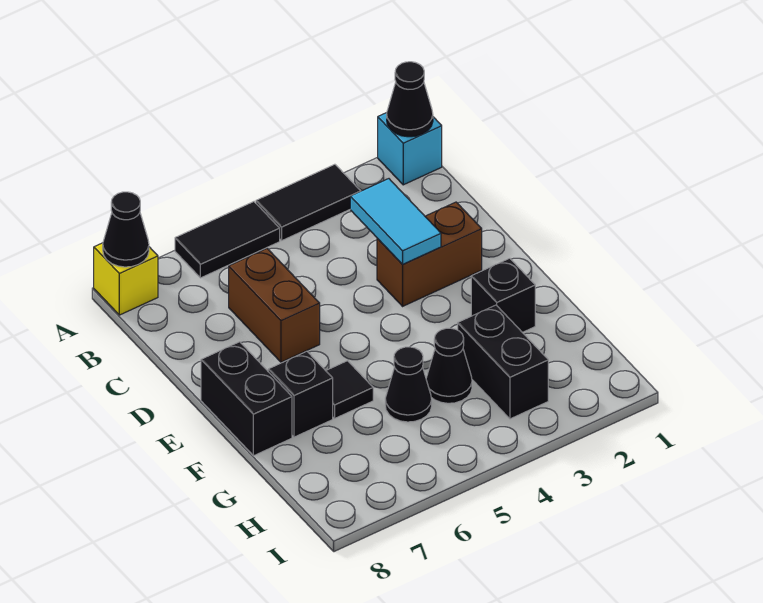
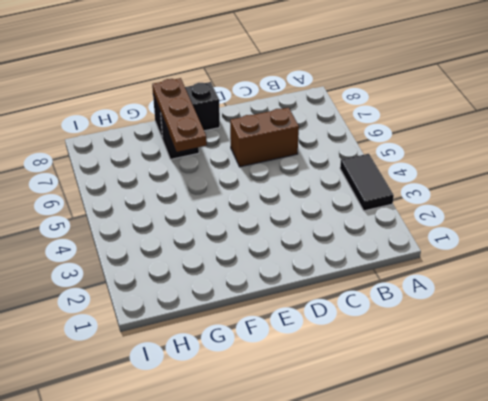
brown plate F6:F8 level 2 -> none
none -> cyan brick A1 level 1
none -> black tile A5:A6 level 1
none -> yellow brick A8 level 1

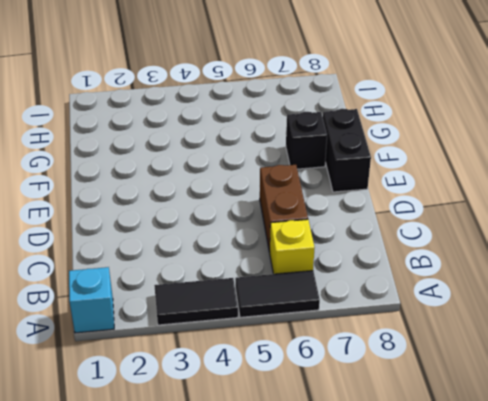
yellow brick B6 level 1 -> yellow brick A8 level 1
none -> brown brick D2:D3 level 1
none -> black brick F2 level 1
none -> black tile F6 level 1

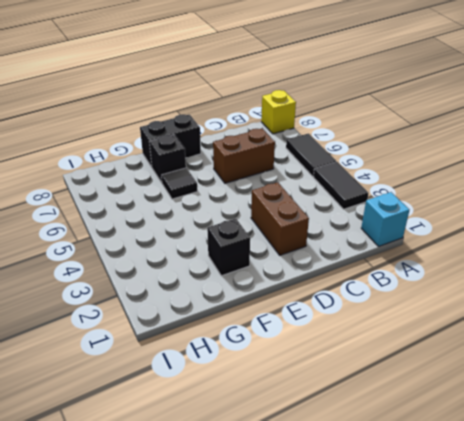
none -> black brick G3:H3 level 1
none -> black cone G4 level 1
none -> black cone G5 level 1

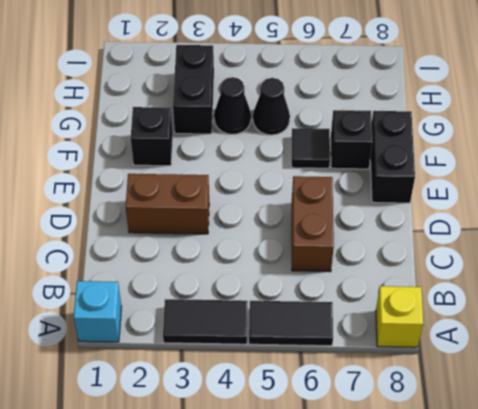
none -> black cone A1 level 2
none -> black cone A8 level 2
none -> cyan tile C3:D3 level 2

